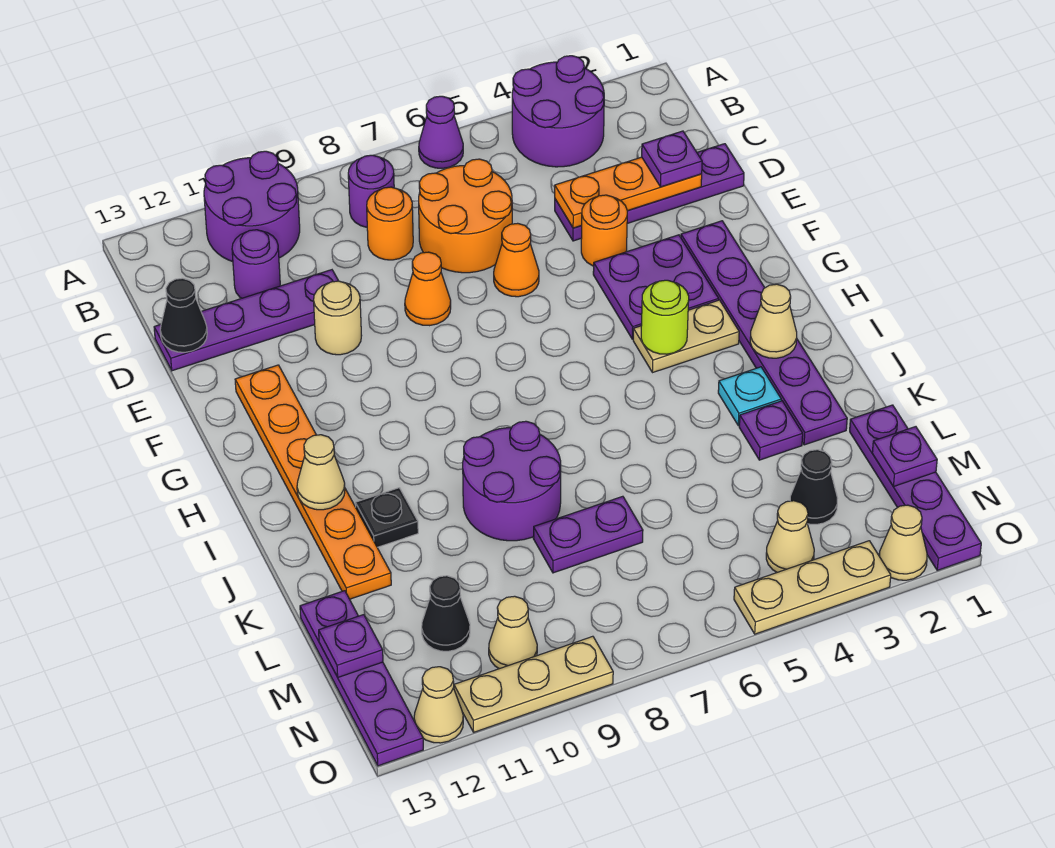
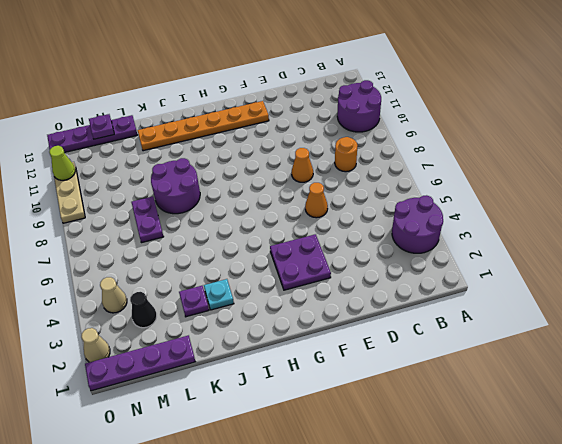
lime cone O11 level 2 -> none
none -> purple cone A6 level 1
none -> purple round brick B8 level 1
none -> orange round brick C6:D7 level 1
none -> purple round brick C11 level 1

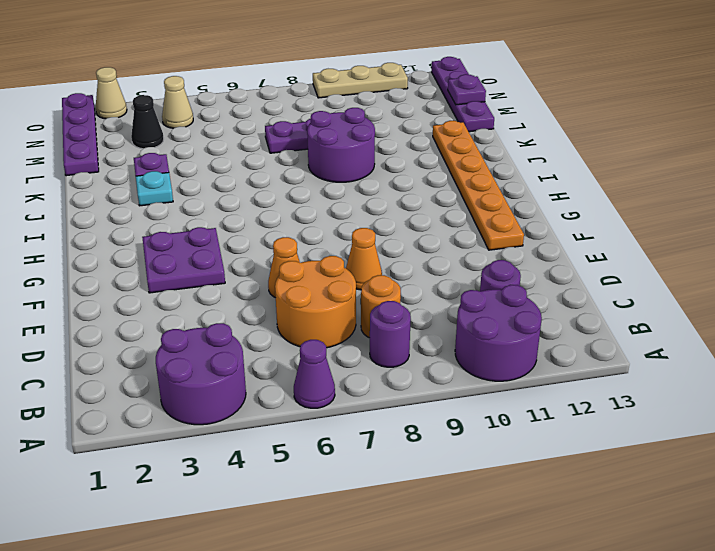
none -> purple plate D1:D4 level 1
none -> purple plate D10:D13 level 1
none -> orange round brick E4 level 1
none -> tan round brick E10 level 1

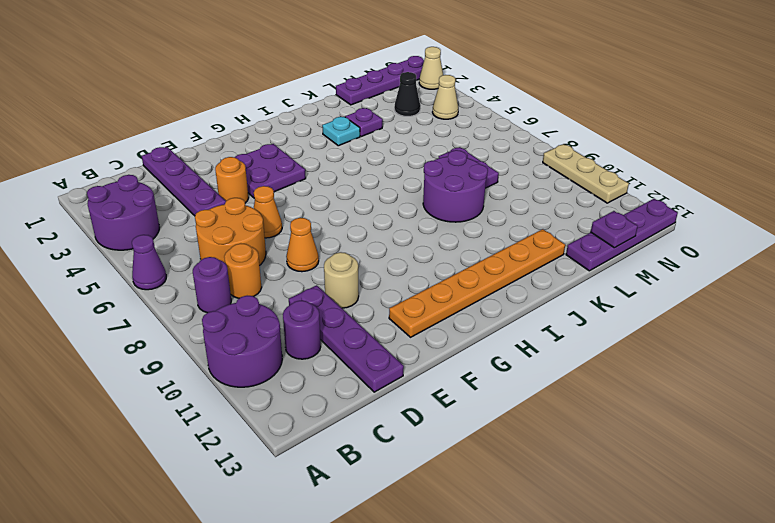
none -> purple plate F2:K2 level 1
none -> tan plate H3:H4 level 1
none -> black plate J11 level 1
none -> black cone M11 level 1

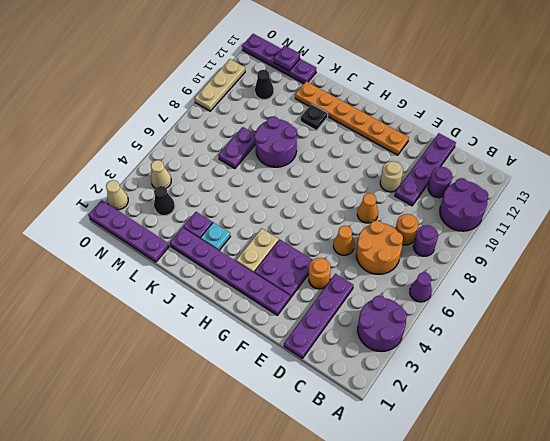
none -> tan cone N10 level 1
none -> tan plate O3:O5 level 1
none -> tan cone O12 level 1
none -> orange plate D2:D4 level 2

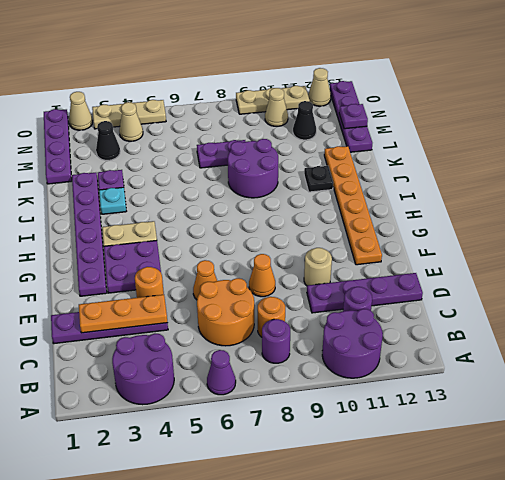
none -> black cone D13 level 2
none -> lime round brick H4 level 2
none -> tan cone I2 level 2
none -> tan cone I12 level 2

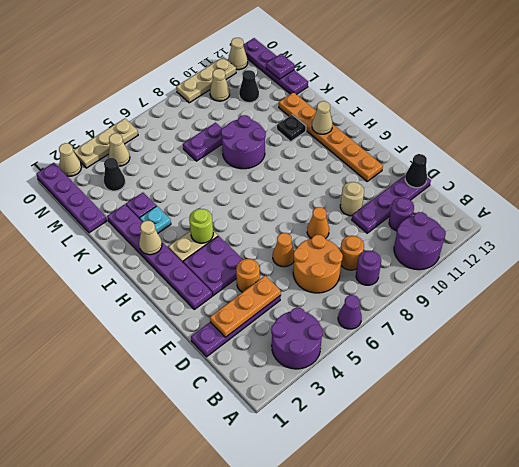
none -> purple plate M1 level 2
none -> purple plate D2 level 3

